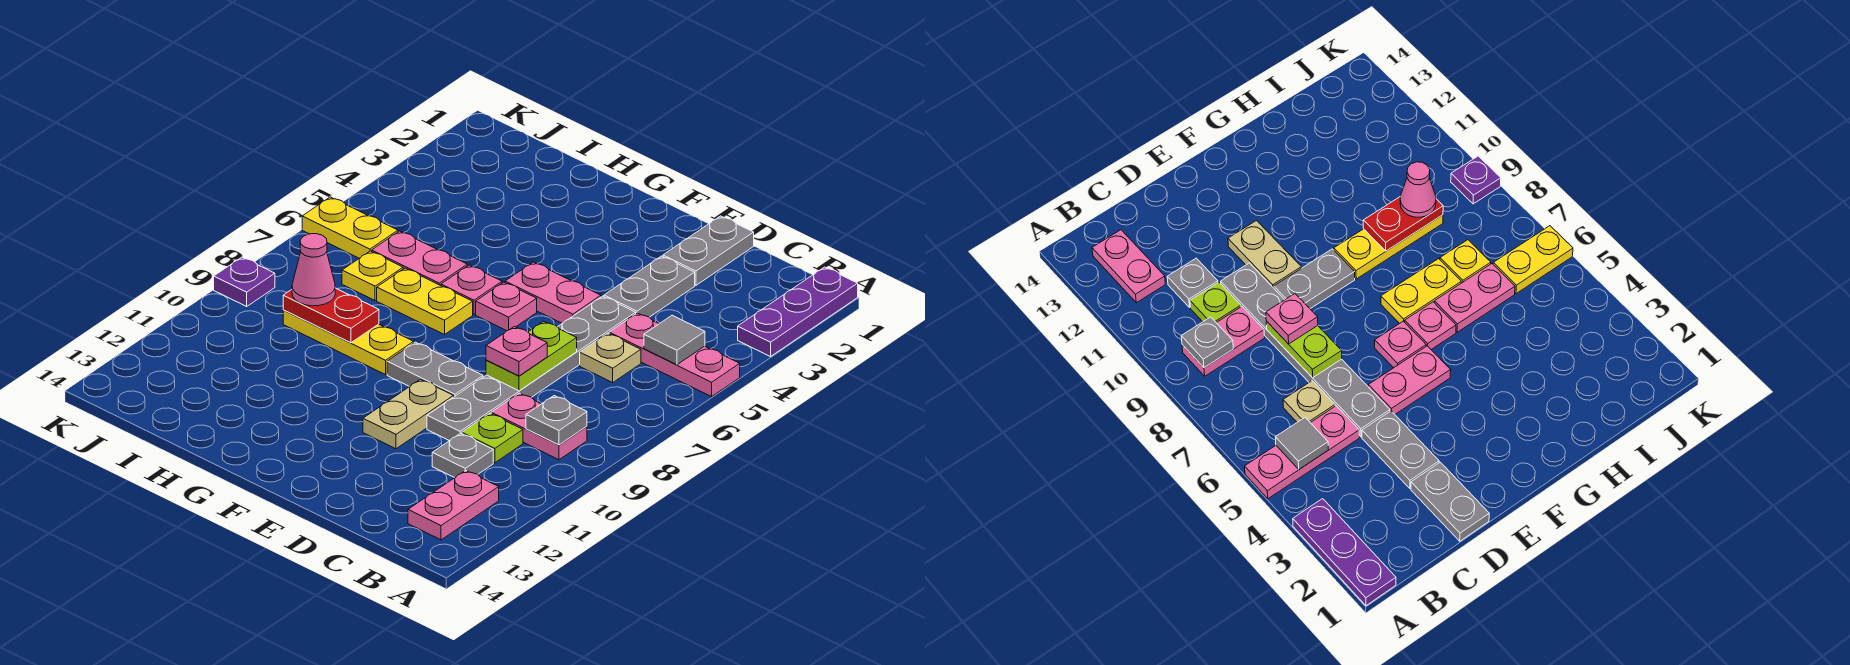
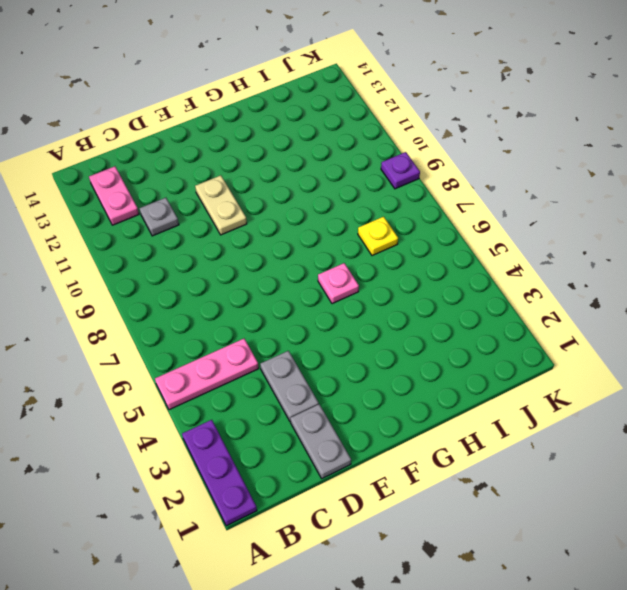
none -> pink plate B9:C9 level 1
none -> tan plate C6 level 1
none -> lime plate C10 level 1

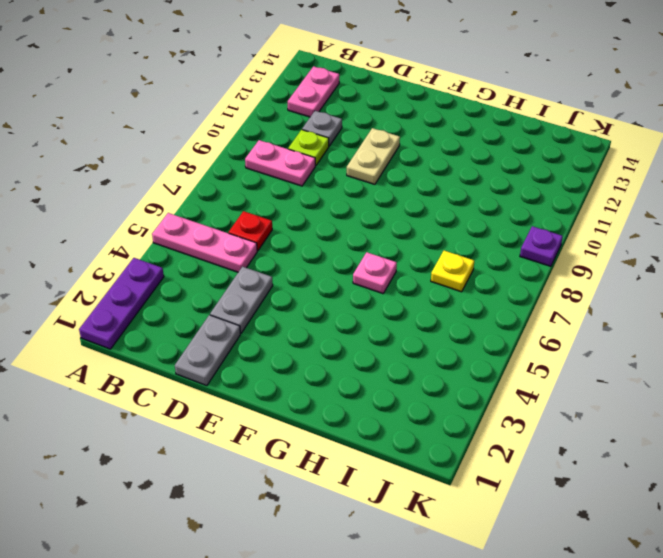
red plate C6 level 1 -> tan plate C6 level 1
none -> grey plate D5:D10 level 1
none -> pink plate E5:F5 level 1
none -> grey plate E9:F9 level 1

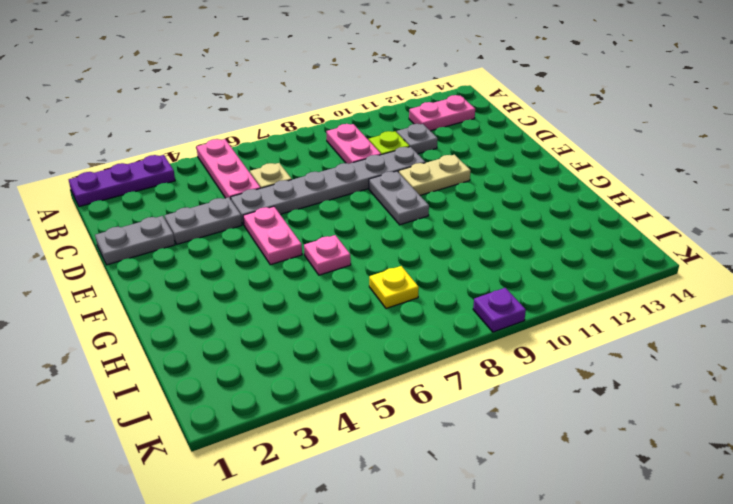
none -> pink plate F6 level 1
none -> yellow plate G7:H7 level 1
none -> yellow plate G9:I9 level 1

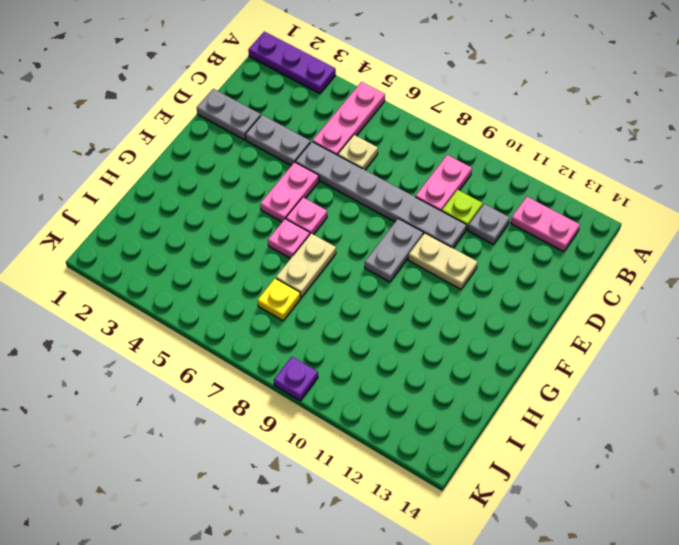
tan plate G7:H7 level 1 -> yellow plate G7:H7 level 1
none -> yellow plate G9:I9 level 1
none -> pink plate H6:I6 level 1
none -> yellow plate J6:K6 level 1

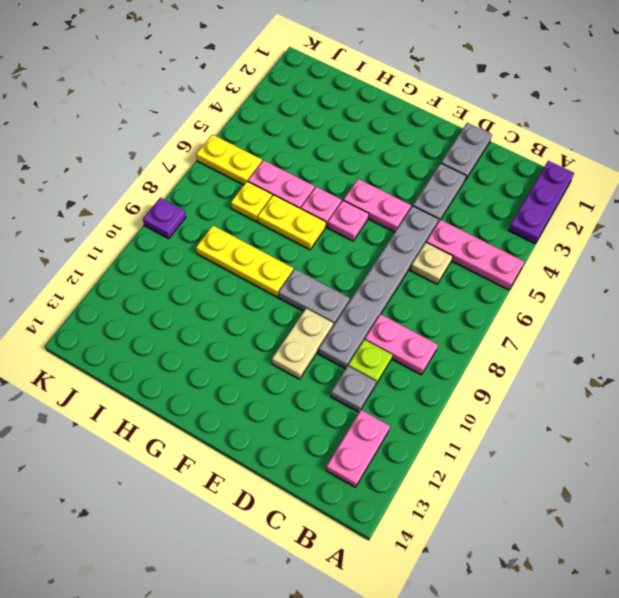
none -> grey tile B5 level 2
none -> grey plate B9 level 2
none -> lime plate D7:D8 level 2

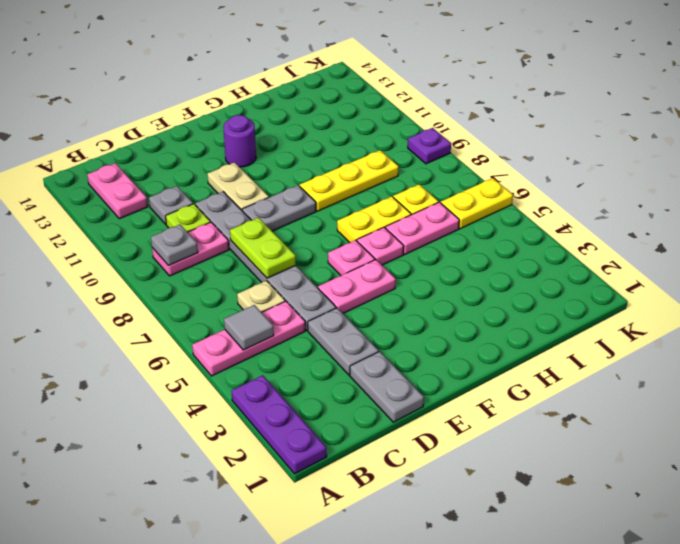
purple round brick F12 level 1 -> none
none -> red plate H9:I9 level 2
none -> pink plate D8 level 3
none -> pink cone I9 level 3

